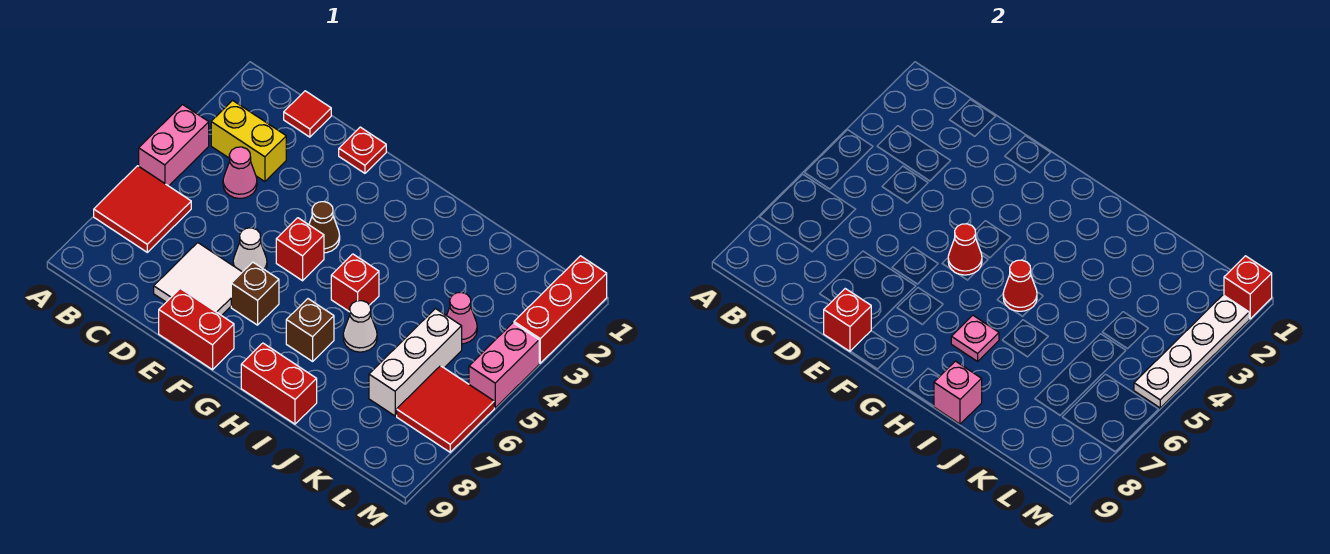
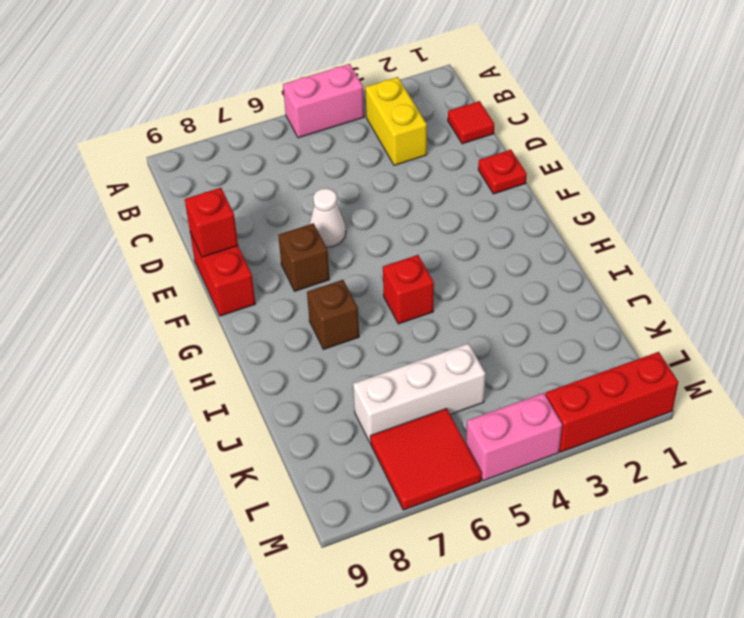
none -> red tile A6:B7 level 1
none -> pink cone C4 level 1
none -> white tile D7:E8 level 1

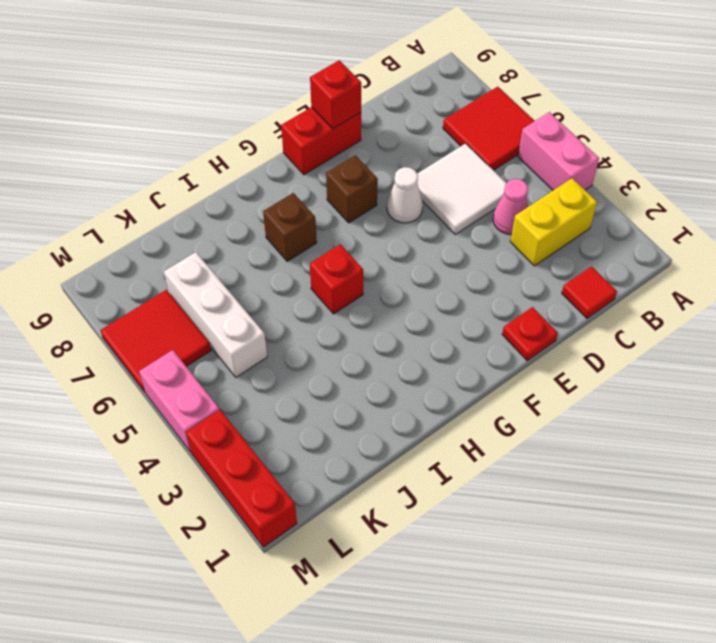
white tile C5:D6 level 1 -> white tile D7:E8 level 1
none -> brown cone F4 level 1
none -> red brick F5 level 1
none -> red brick H9:I9 level 1

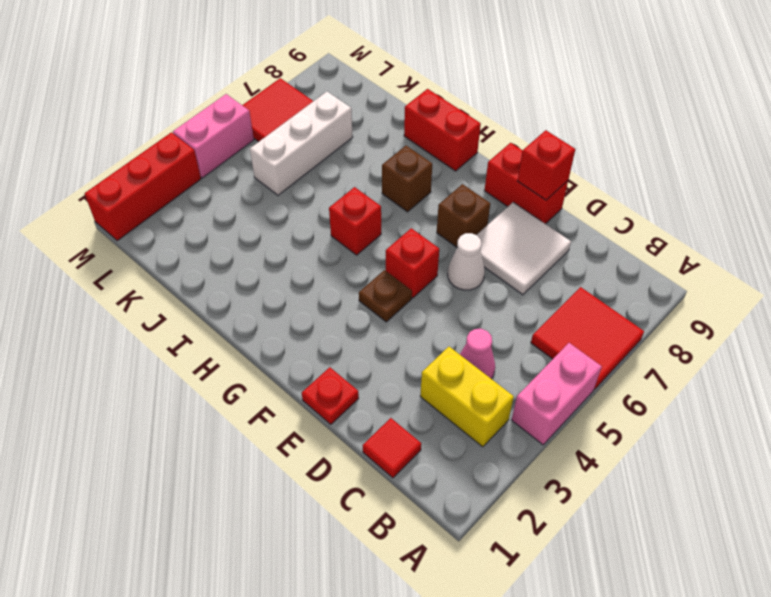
brown plate F4 level 1 -> brown cone F4 level 1
none -> white cone I6 level 1
none -> pink cone K4 level 1
none -> red cone F5 level 2

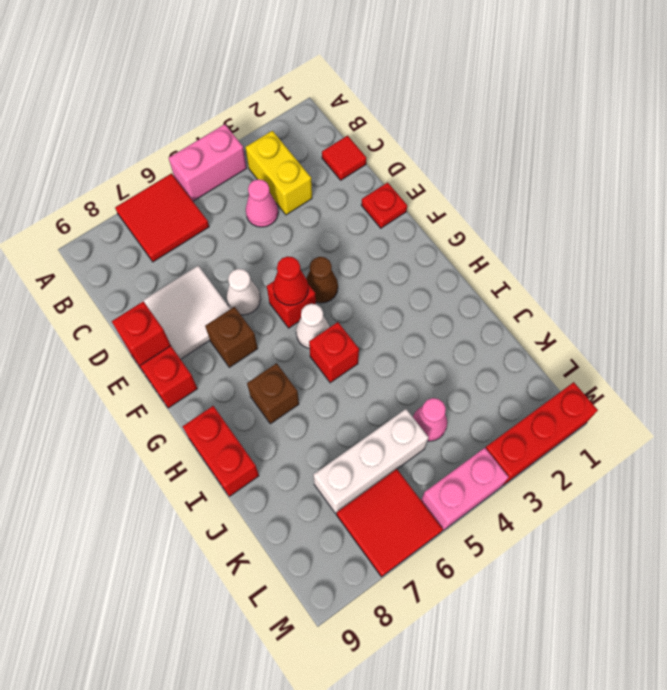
white cone G5 level 1 -> white cone I6 level 1
none -> red cone H5 level 2
none -> pink plate H7 level 2
none -> pink brick I9 level 2

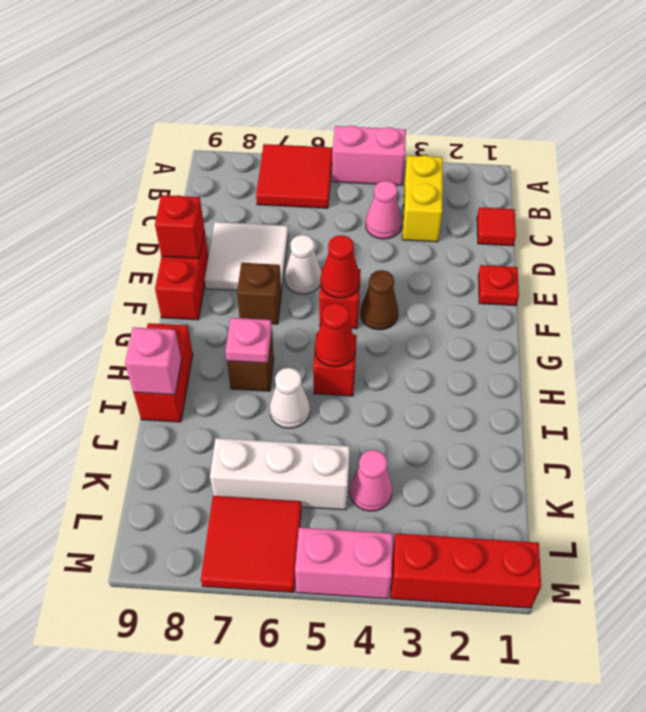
none -> red brick M1 level 2
none -> white plate M2:M5 level 2

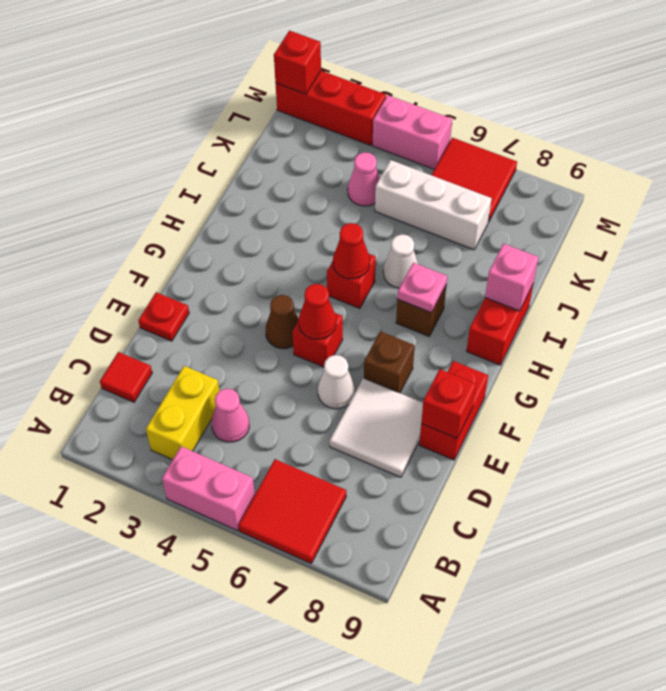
none -> white plate M2:M5 level 2

